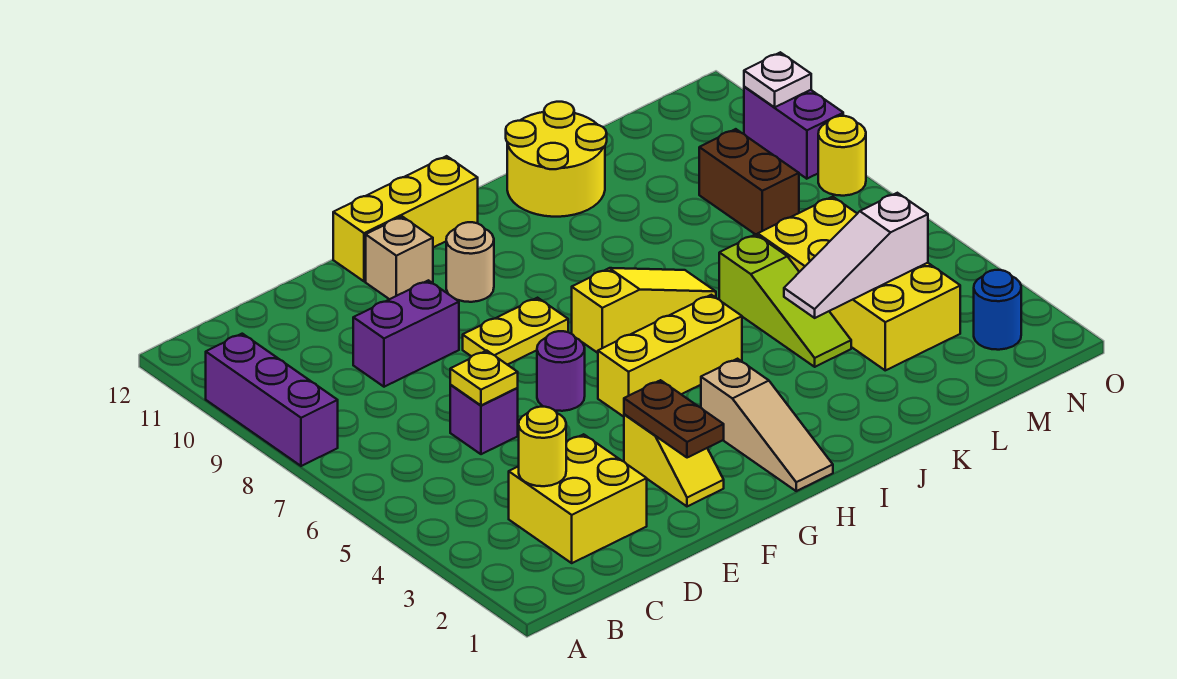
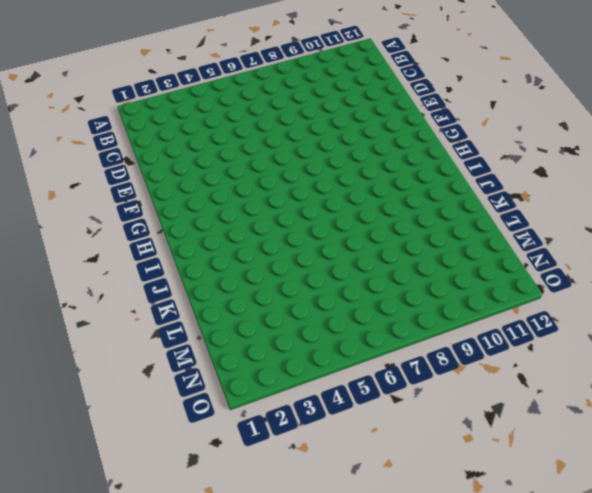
none -> purple brick A8:A10 level 1
none -> yellow brick C2:D3 level 1
none -> purple brick D6 level 1

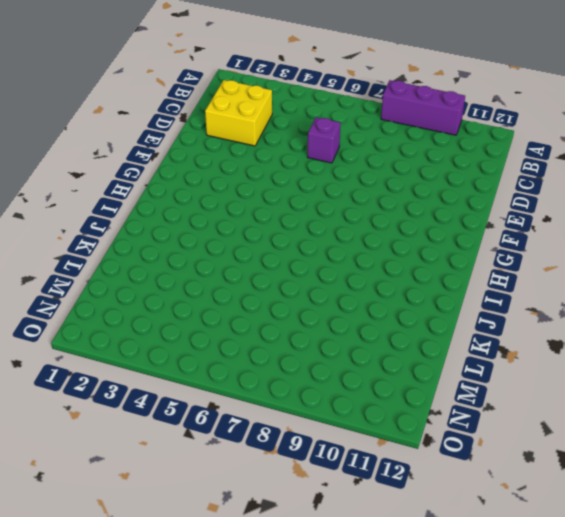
none -> purple brick D9:E9 level 1
none -> yellow slope F2:F3 level 1 top 3
none -> purple round brick F6 level 1

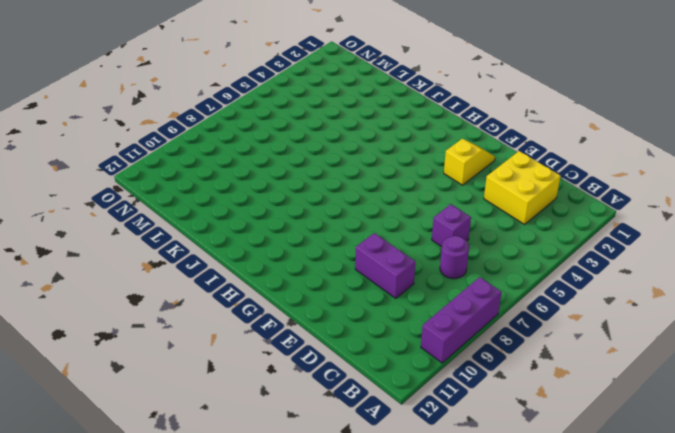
purple round brick C7 level 1 -> purple round brick F6 level 1
none -> yellow plate F8:G8 level 1
none -> tan brick F11 level 1
none -> yellow brick F12:H12 level 1

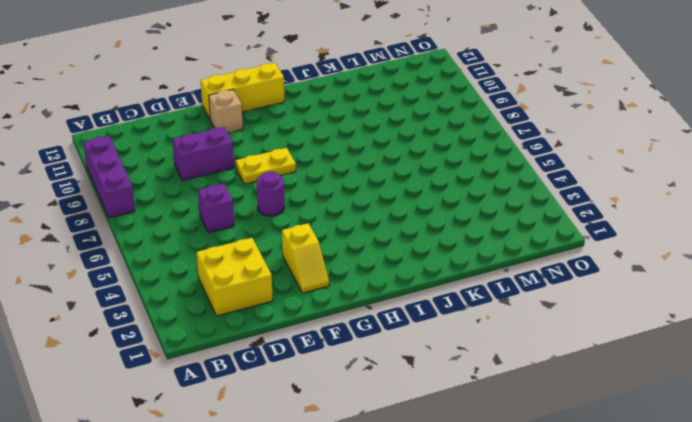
none -> yellow brick G5:I5 level 1
none -> tan round brick G10 level 1
none -> tan slope H1:H3 level 1 top 3

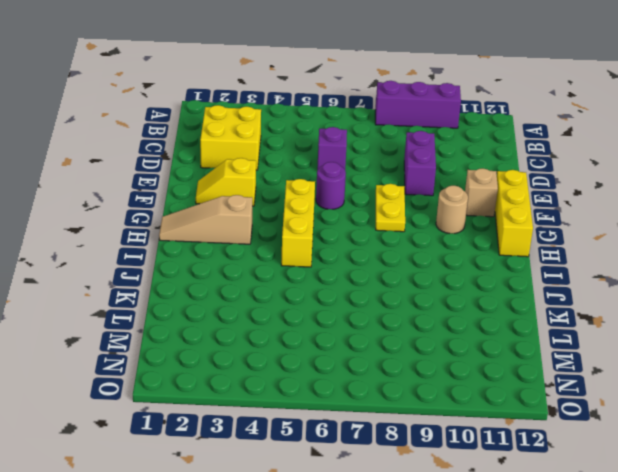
none -> yellow slope H7:J7 level 1 top H
none -> yellow round brick J11:K12 level 1
none -> lime slope K4:K6 level 1 top 6

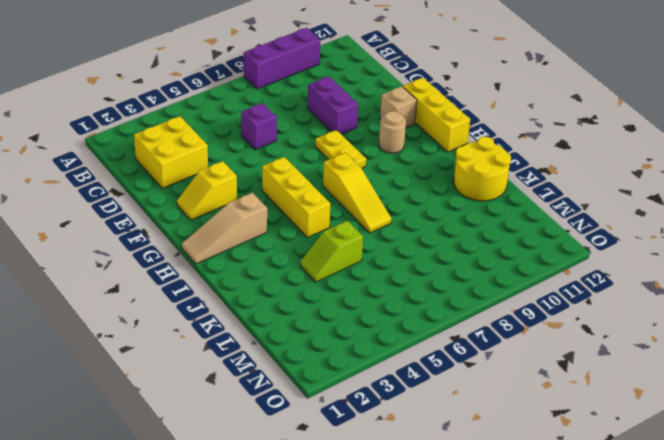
lime slope K4:K5 level 1 top 5 -> lime slope K4:K6 level 1 top 6
none -> purple round brick F6 level 1
none -> yellow brick L3:M6 level 1
none -> brown brick M8:M9 level 1

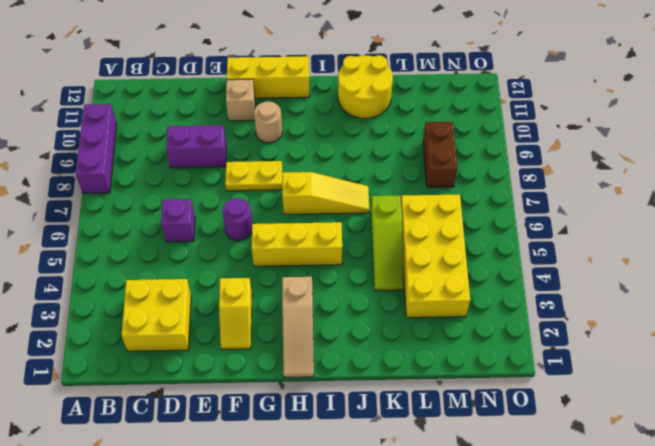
none -> blue round brick N2 level 1
none -> yellow round brick O8 level 1
none -> purple brick O9:O10 level 1

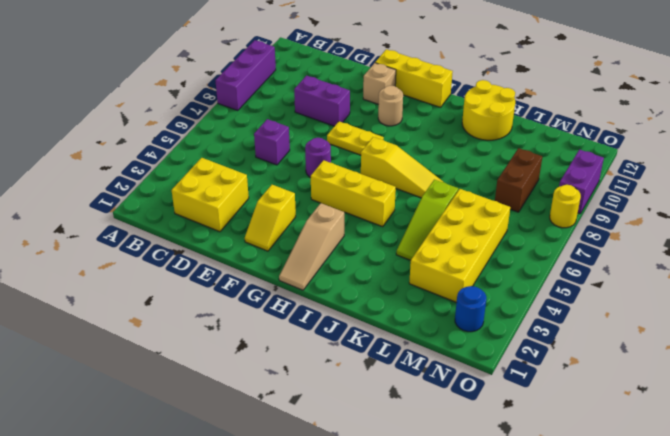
none -> yellow round brick C3 level 2
none -> yellow plate D6 level 2
none -> brown plate F2:F3 level 2

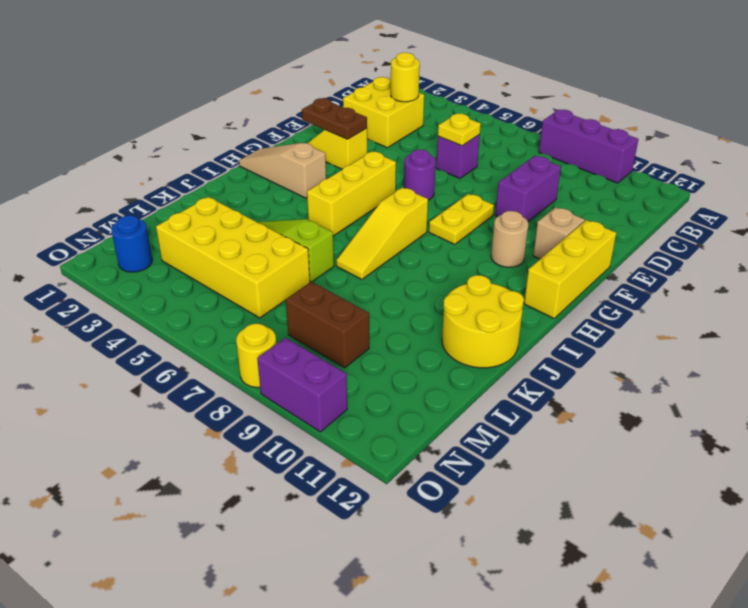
none -> white slope K4:M4 level 2 top M
none -> white plate O10 level 2

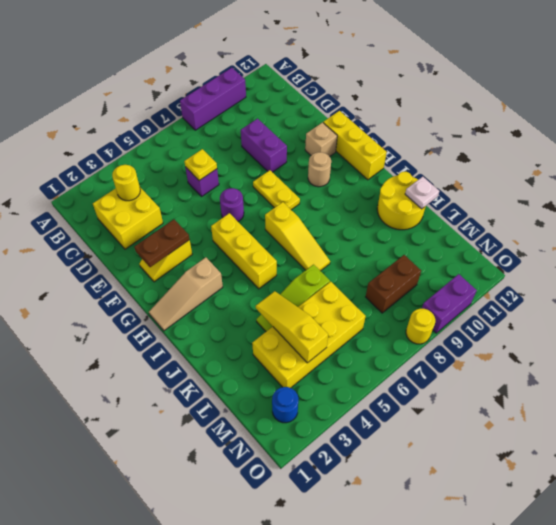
yellow slope K4:M4 level 2 top M -> white slope K4:M4 level 2 top M
white plate K12 level 2 -> white plate O10 level 2

